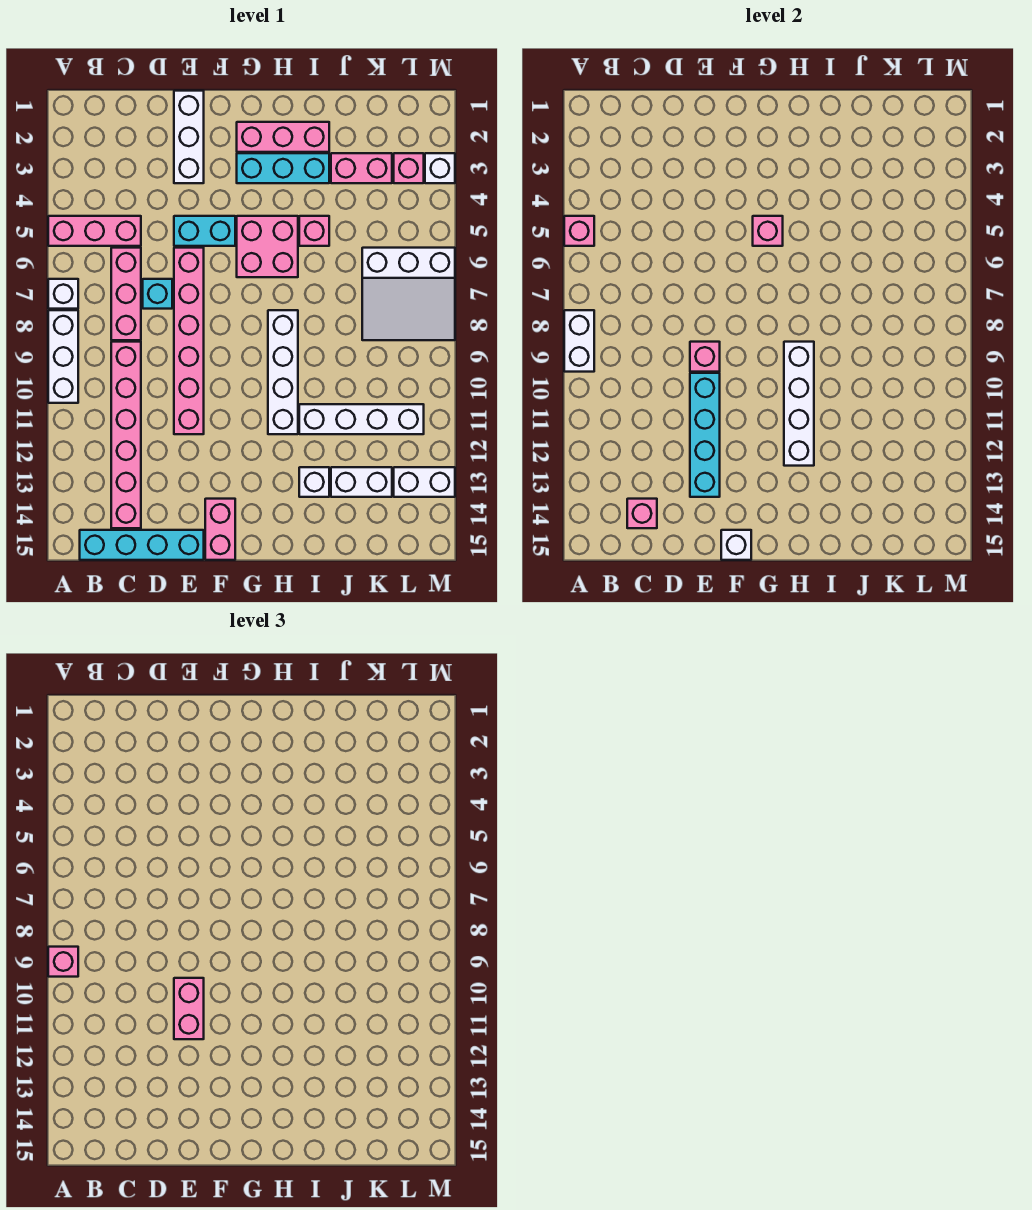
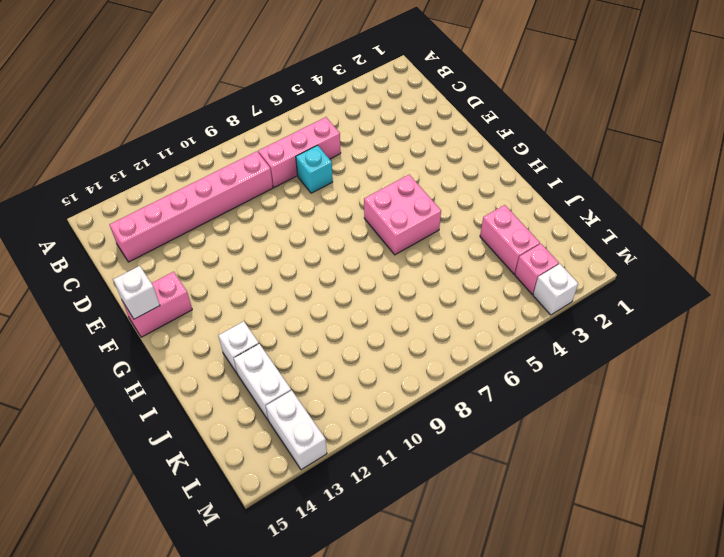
none -> pink brick A5:C5 level 1
none -> white brick A7 level 1
none -> white brick A8:A10 level 1
none -> cyan brick B15:E15 level 1

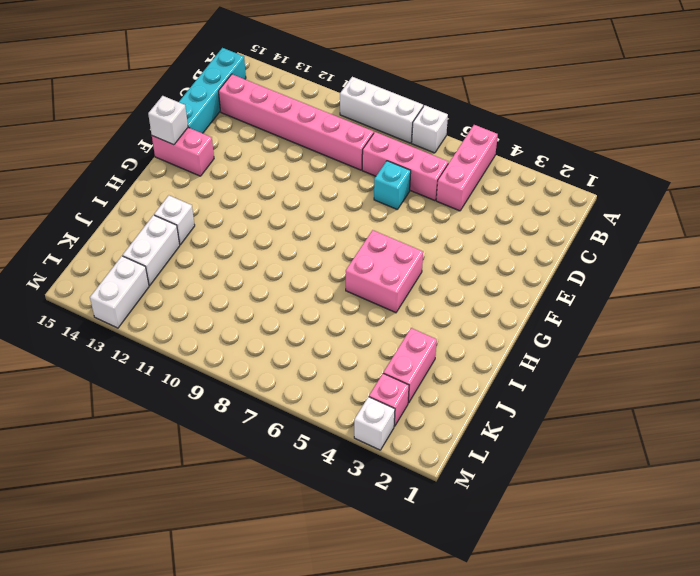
none -> white brick E1:E3 level 1
none -> cyan brick E5:F5 level 1
none -> pink brick E6:E11 level 1
none -> pink brick G2:I2 level 1

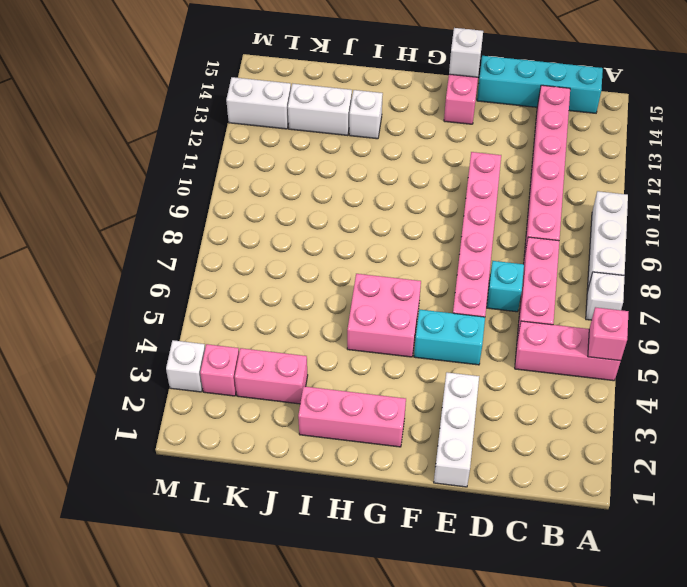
none -> cyan brick G3:I3 level 1
none -> white brick H8:H11 level 1
none -> pink brick I5 level 1
none -> white brick I11:L11 level 1

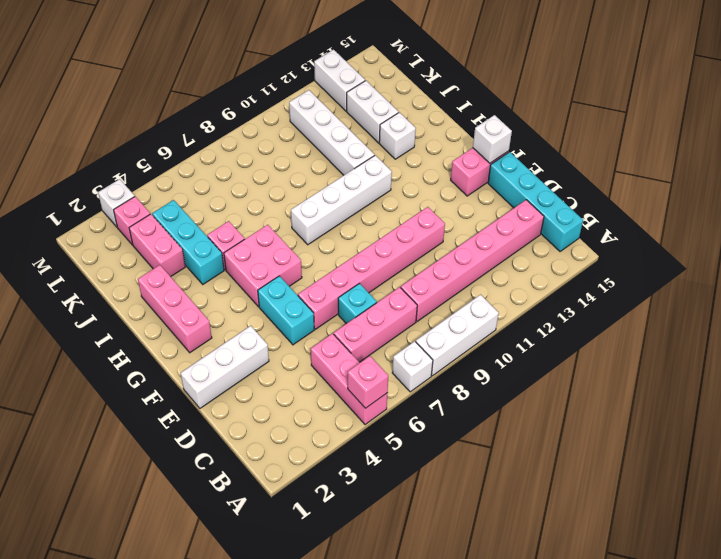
cyan brick I4:K4 level 1 -> cyan brick G3:I3 level 1
none -> white slope K6:M8 level 1 top 6
none -> white brick A8:A9 level 2
none -> pink brick C14 level 2
none -> pink brick E9 level 2

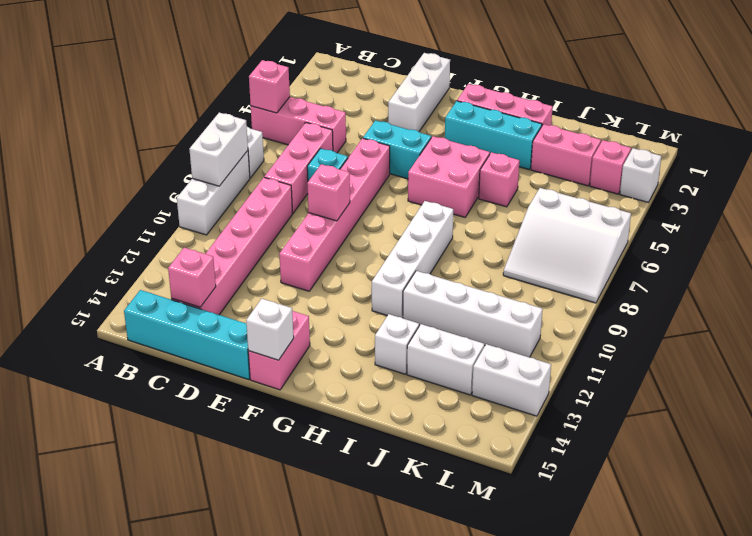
none -> cyan brick E10:E13 level 2
none -> pink brick G5 level 2
none -> white brick H9:H12 level 2
none -> pink brick A9 level 3

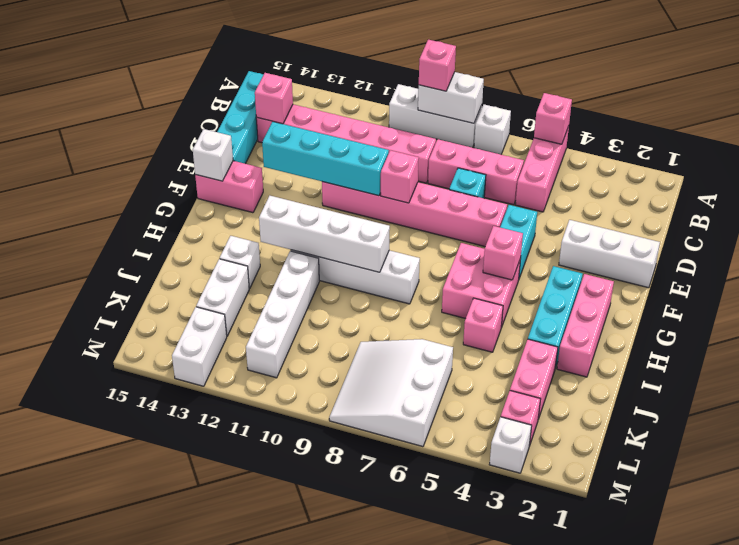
none -> pink brick E10:E11 level 3

